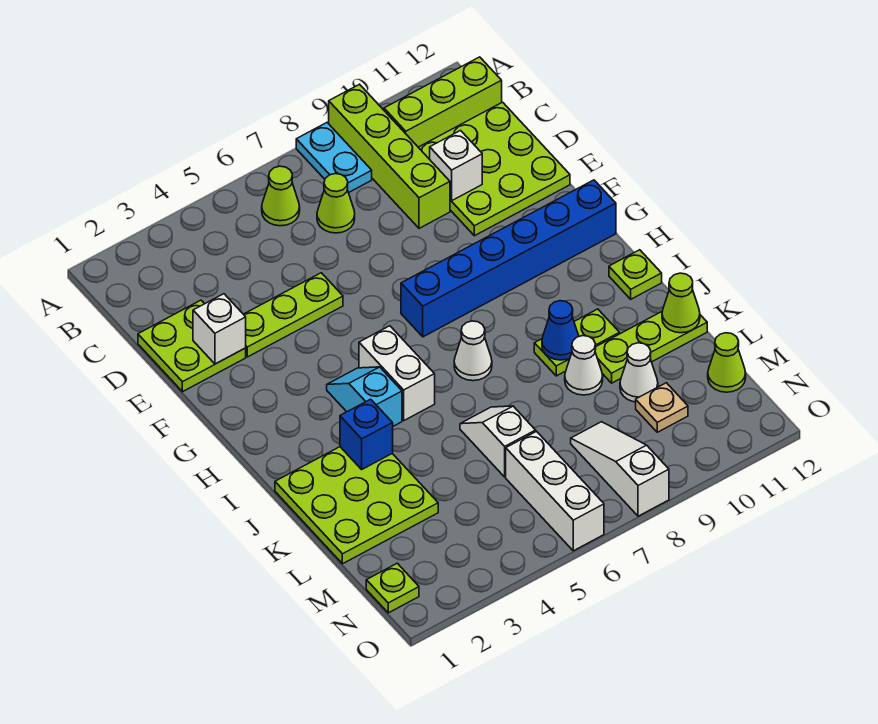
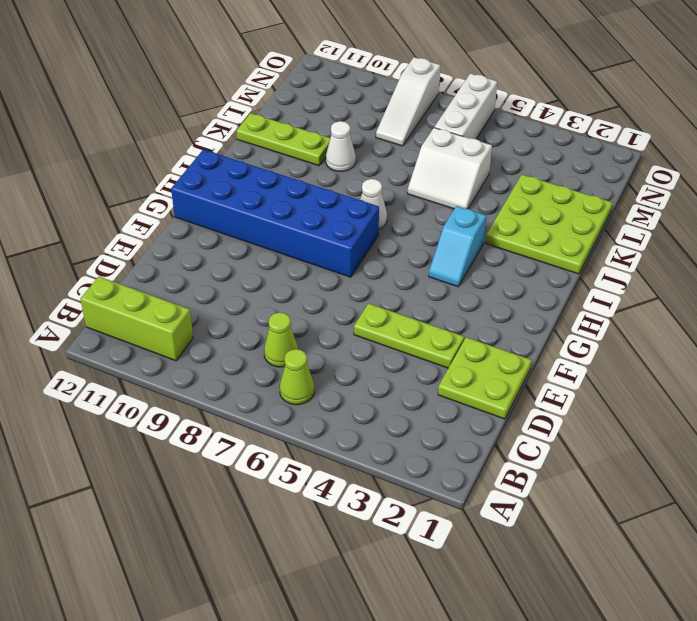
blue brick G7:H12 level 1 -> blue brick G7:G12 level 1
white slope K5:L6 level 1 top L -> white slope K6:L6 level 1 top L
none -> cyan plate A8:B8 level 1
none -> lime brick A9:D9 level 1
none -> lime plate C10:E12 level 1

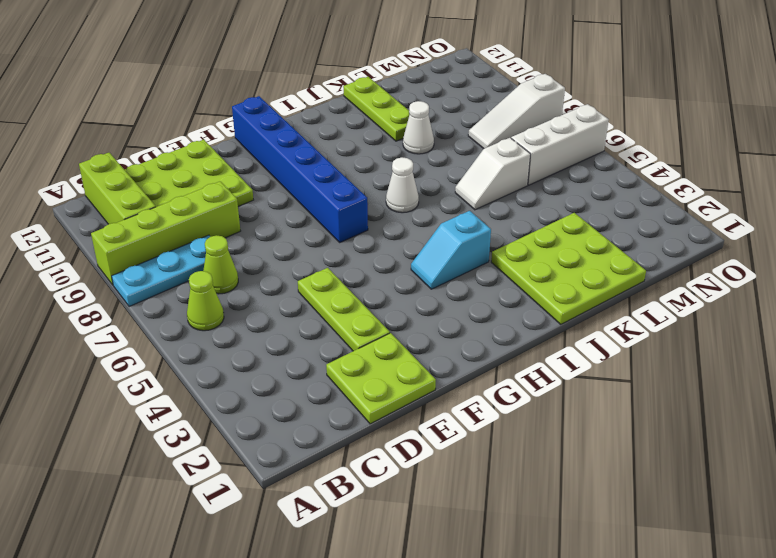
cyan plate A8:C8 level 1 -> cyan plate A8:B8 level 1
none -> white brick H5:I5 level 1
none -> lime plate I12 level 1
none -> lime plate J9:J10 level 1

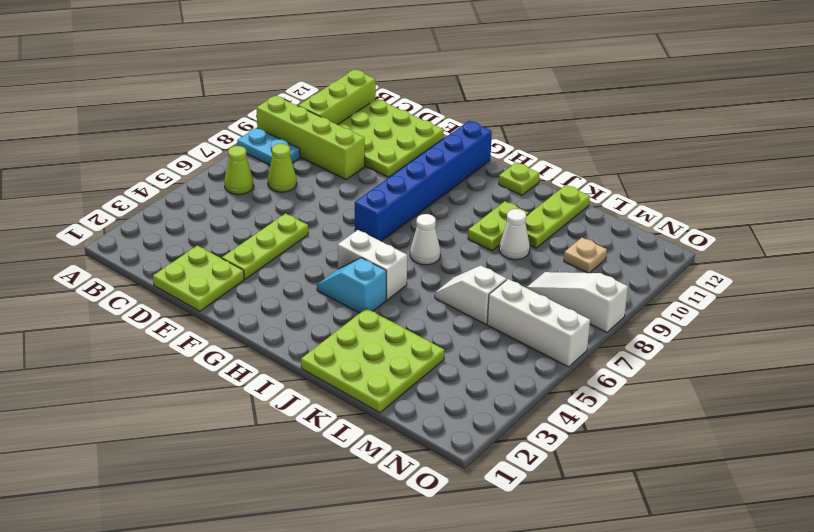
none -> white cone L10 level 1
none -> lime cone M12 level 1
none -> lime plate N1 level 1

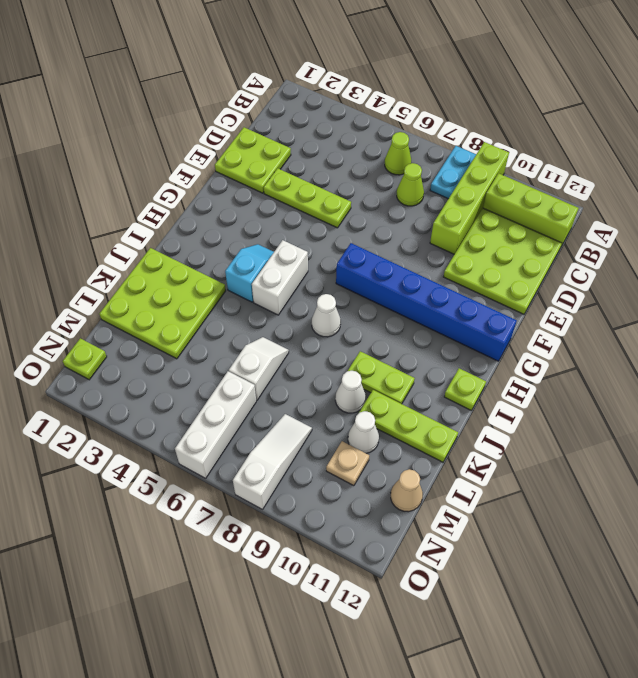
tan cone M12 level 1 -> lime cone M12 level 1
none -> white brick D10 level 2
none -> white brick E2 level 2
none -> blue brick J3 level 2

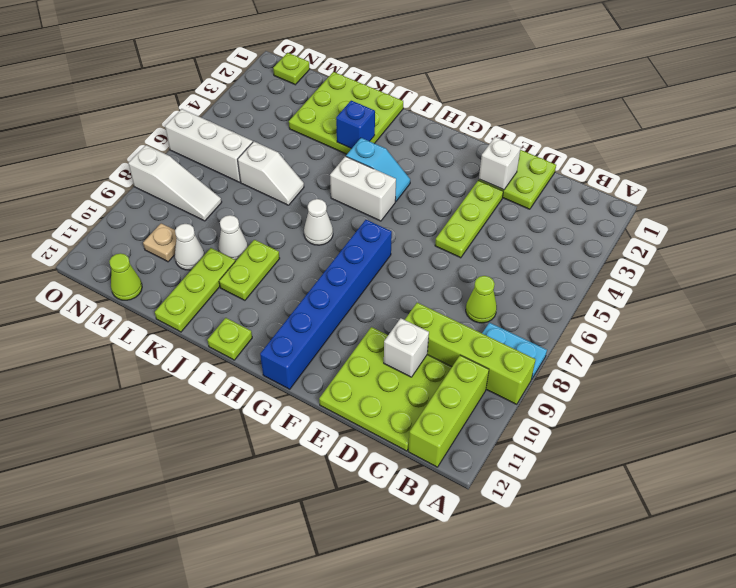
none -> lime cone B6 level 1
none -> blue cone J9 level 2
none -> lime cone K12 level 2

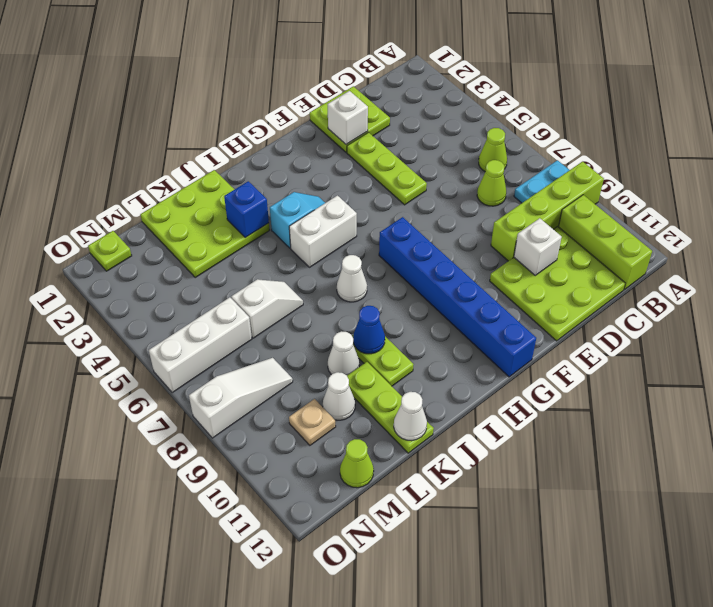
white cone K12 level 2 -> lime cone K12 level 2
none -> lime plate I12 level 1

